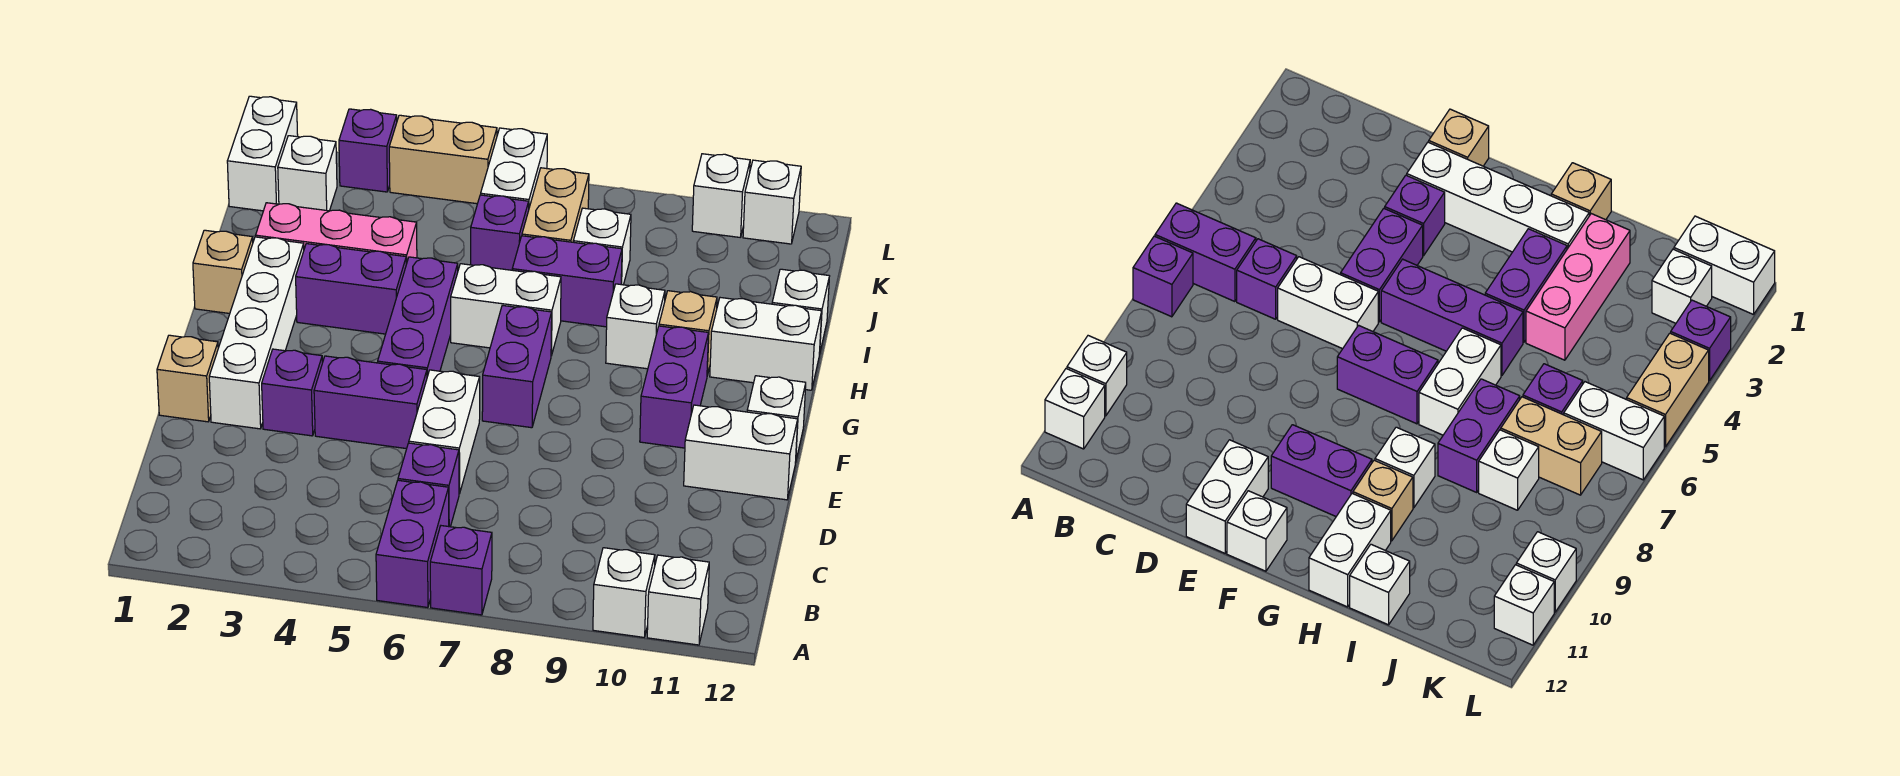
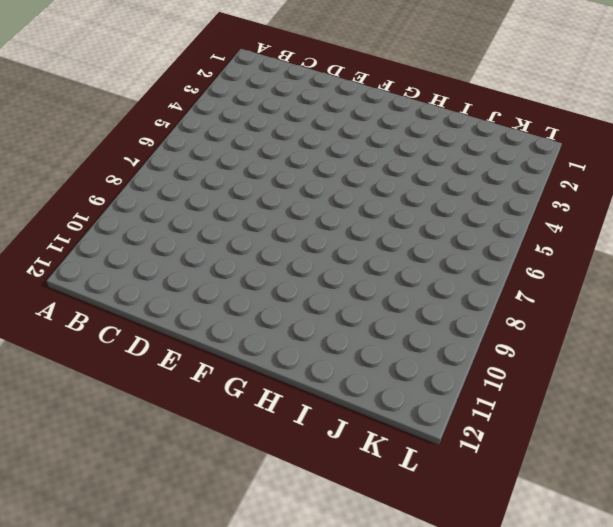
none -> purple brick A6:B6 level 1
none -> purple brick A7 level 1
none -> white brick A10 level 1
none -> white brick A11 level 1

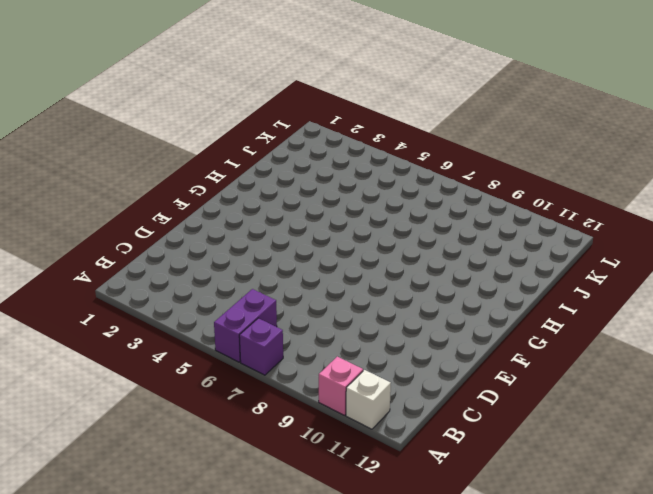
pink brick A10 level 1 -> white brick A10 level 1
none -> purple brick C6 level 1
none -> white brick D6:E6 level 1
none -> tan brick E1 level 1
none -> white brick E2:H2 level 1

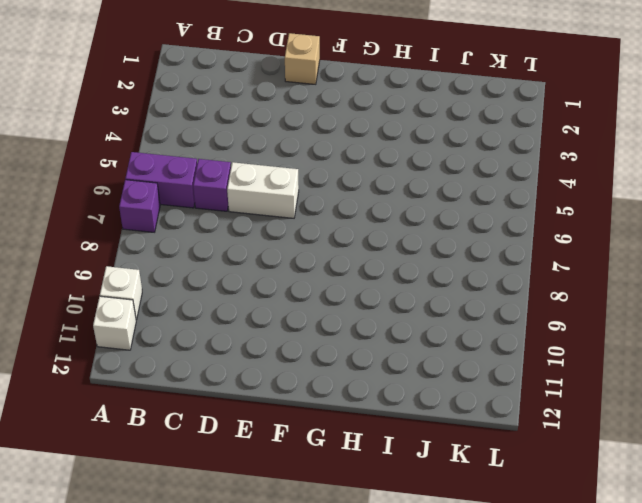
none -> white brick E2:H2 level 1
none -> purple brick E3 level 1
none -> purple brick E4:E5 level 1
none -> white brick E11:E12 level 1

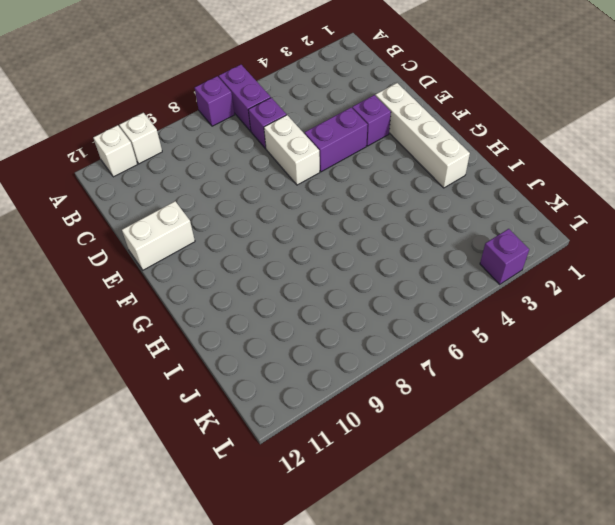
none -> tan brick E1 level 1
none -> purple brick F5:H5 level 1
none -> purple brick F7:G7 level 1
none -> purple brick F10:G10 level 1

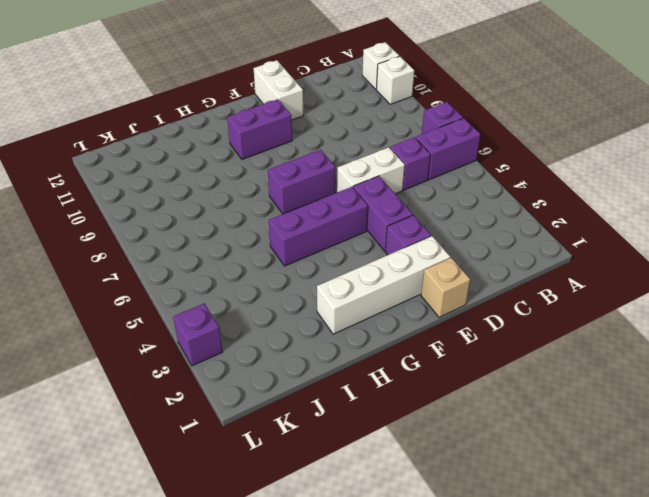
none -> white brick F12 level 1
none -> tan brick H1 level 1
none -> purple brick H3:H4 level 1
none -> white brick H6:H7 level 1

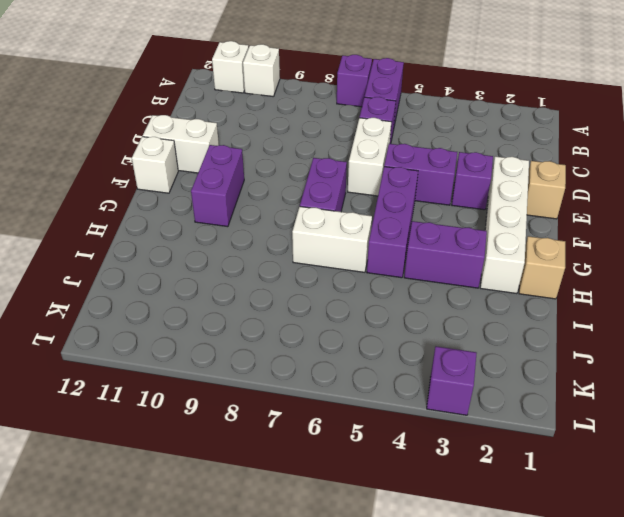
none -> white brick H9 level 1
none -> tan brick H10 level 1
none -> white brick H11:H12 level 1
none -> pink brick I2:I4 level 1

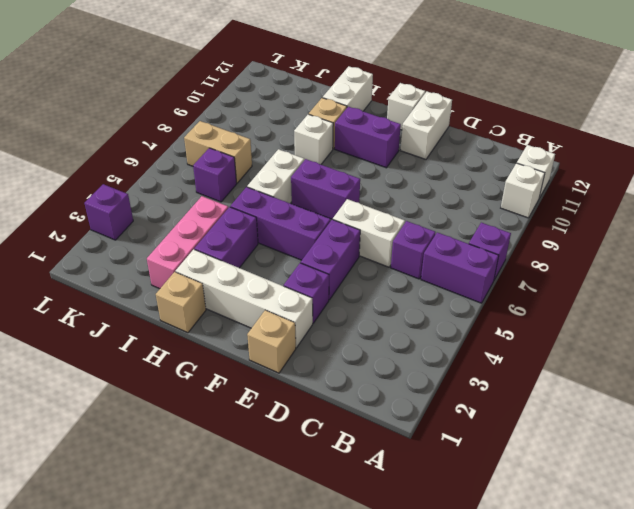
none -> purple brick I7:I8 level 1
none -> white brick I12 level 1
none -> white brick J8 level 1
none -> white brick K1:L1 level 1

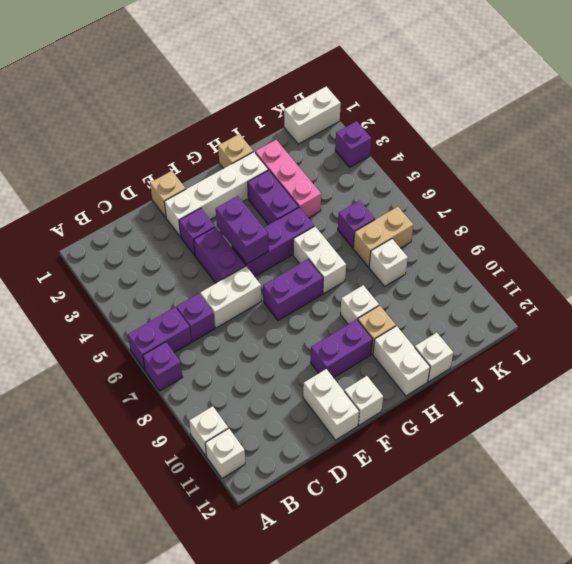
purple brick F4:F5 level 2 -> purple brick I7:I8 level 1
none -> white brick K2 level 1
none -> white brick K6:L6 level 1
none -> tan brick L4:L5 level 1
none -> white brick L10 level 1

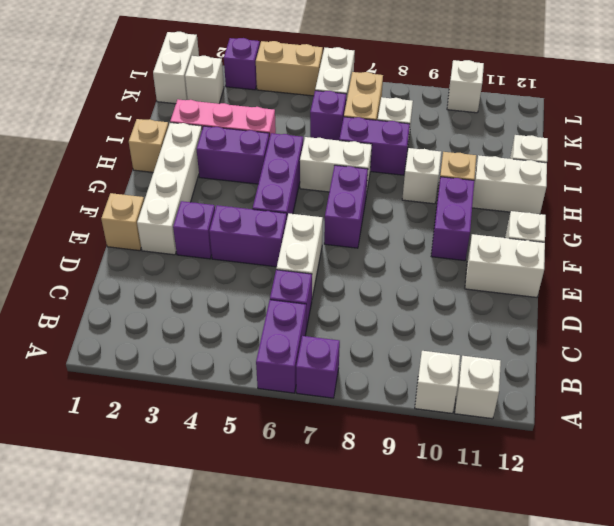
none -> white brick L11 level 1

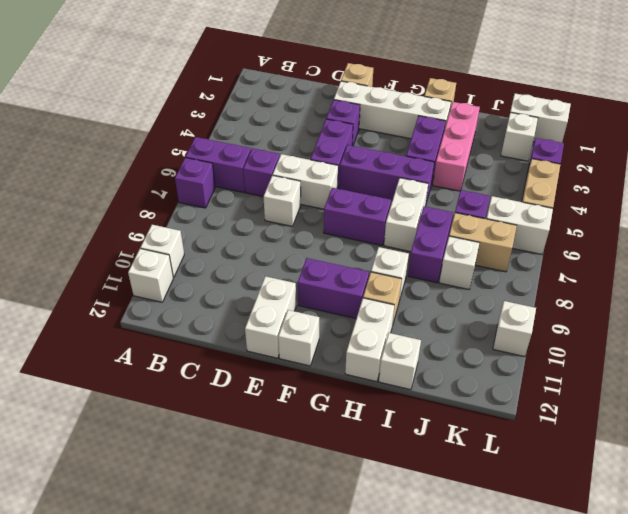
white brick D7 level 1 -> white brick L11 level 1

